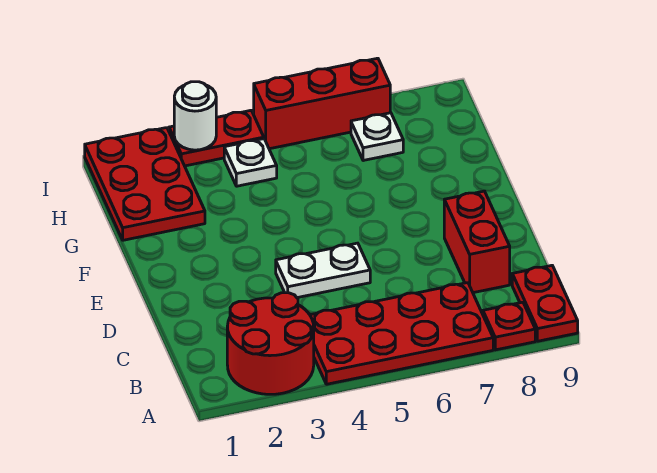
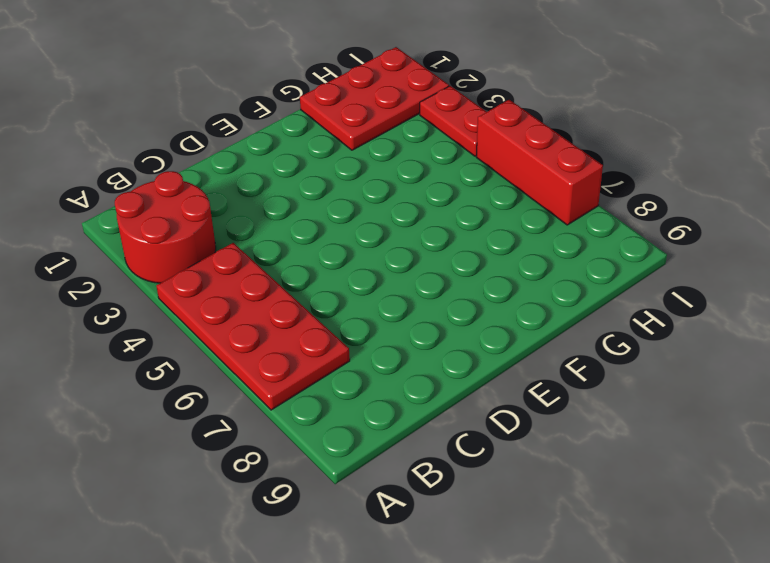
none -> red plate A8 level 1
none -> red plate A9:B9 level 1
none -> red brick C8:D8 level 1

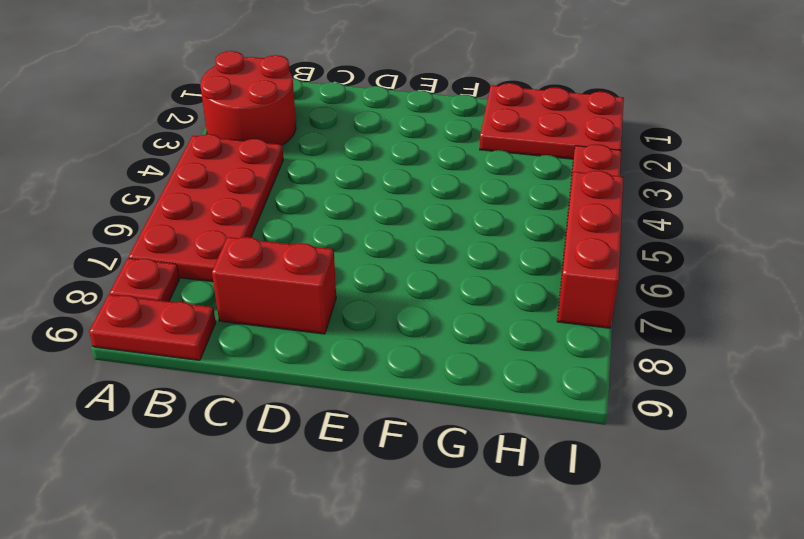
none -> white plate D4:D5 level 1
none -> white plate H4 level 1
none -> white plate H7 level 1

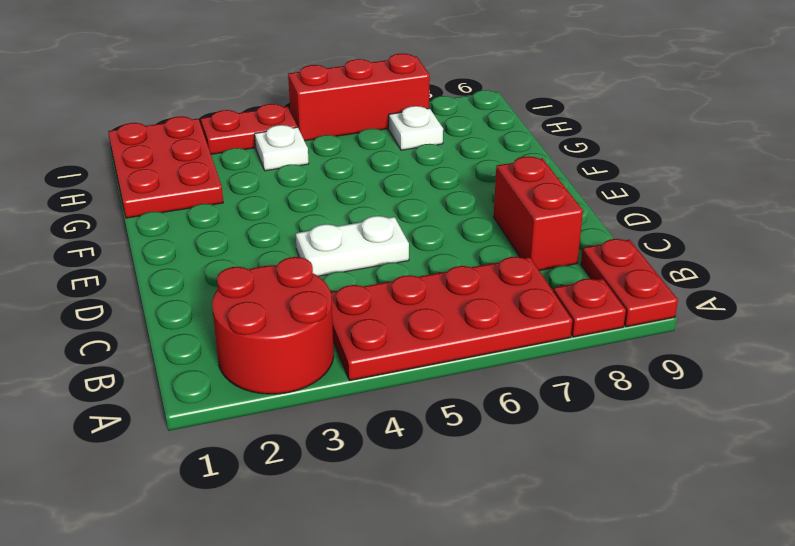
none -> white round brick I3 level 2

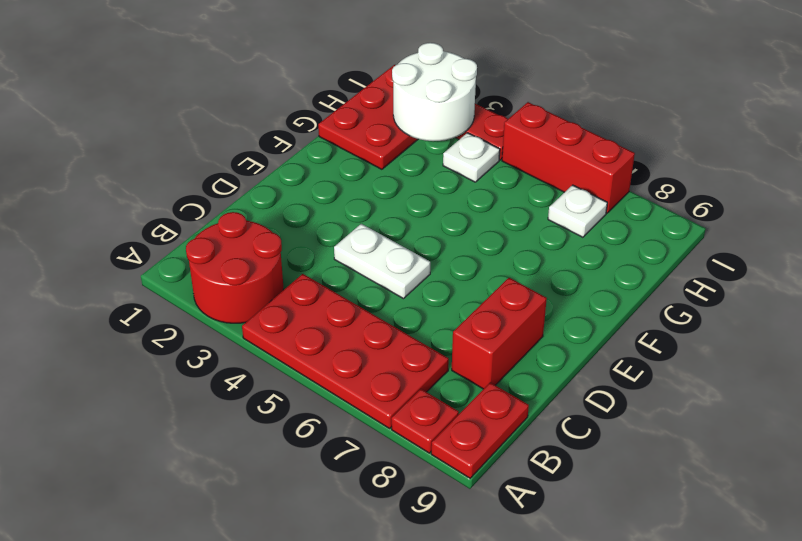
white round brick H2:I3 level 2 -> white round brick I3 level 2

